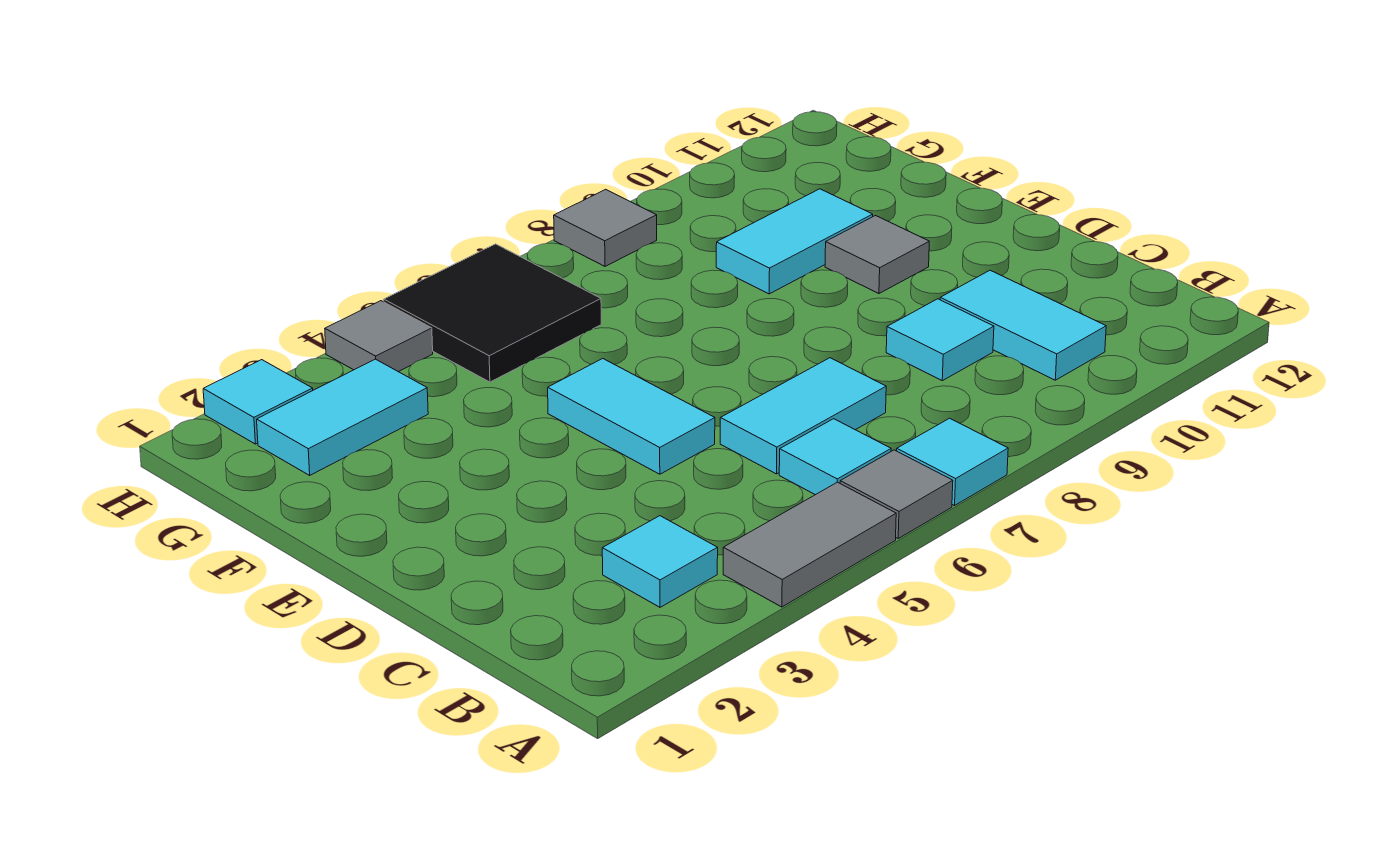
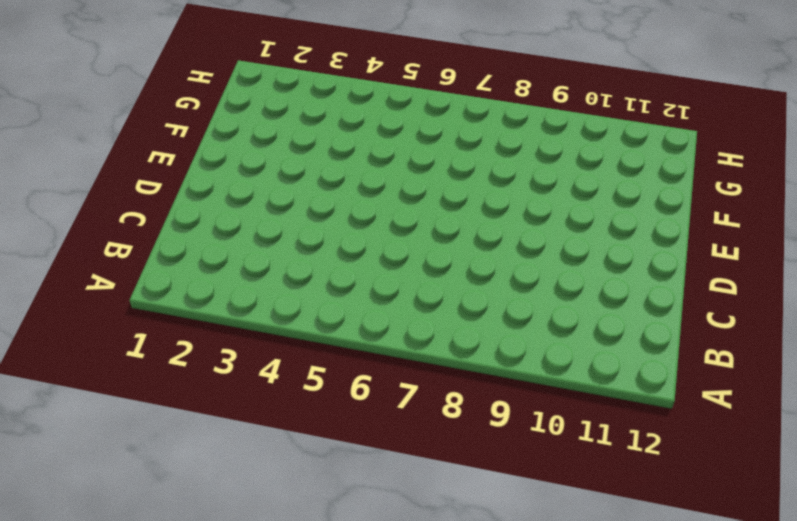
none -> grey tile A4:A5 level 1
none -> grey tile A6 level 1
none -> cyan tile A7 level 1

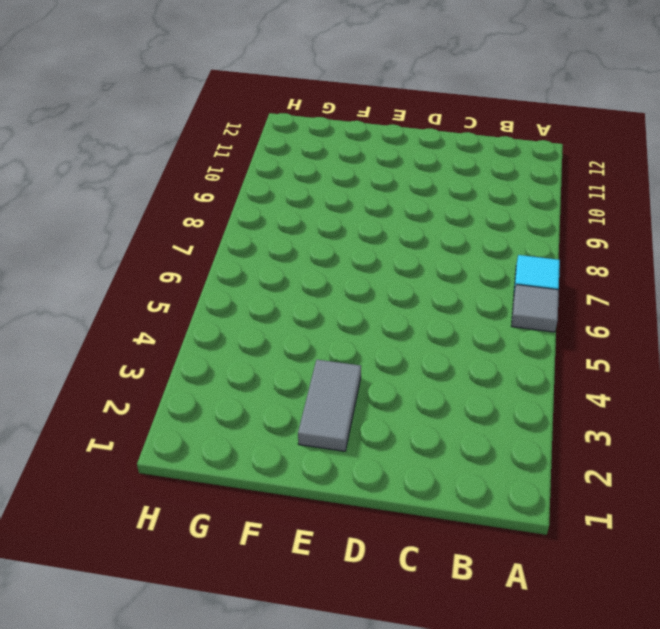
grey tile E2:E3 level 1 -> grey tile A4:A5 level 1
none -> cyan tile B3 level 1
none -> cyan tile B6 level 1
none -> cyan tile B10:C10 level 1

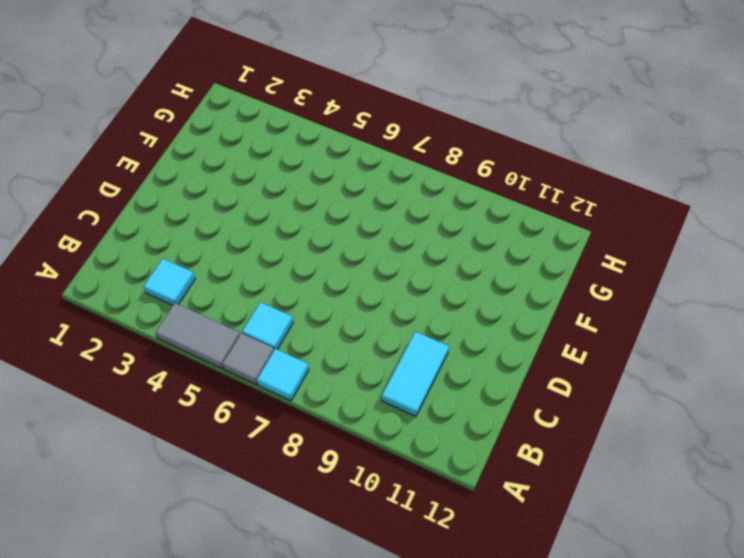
none -> cyan tile C6:C7 level 1
none -> cyan tile C9 level 1
none -> cyan tile D5:E5 level 1

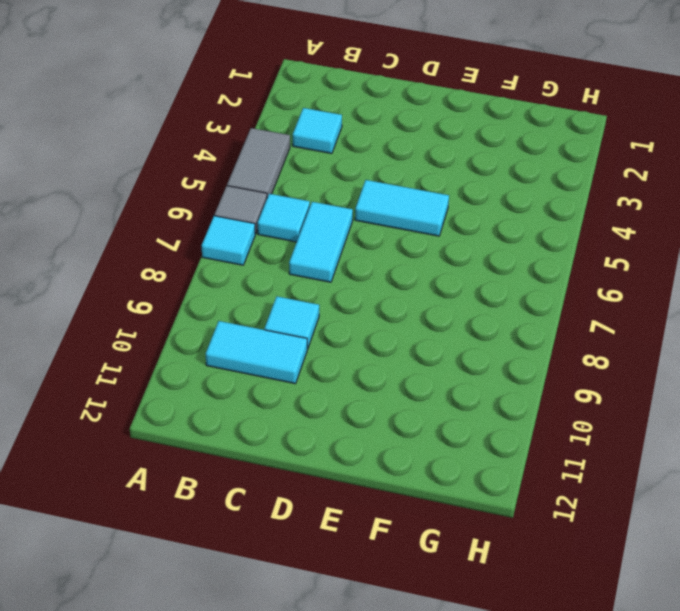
none -> grey tile E10 level 1
none -> cyan tile F9:F10 level 1
none -> cyan tile G2:G3 level 1

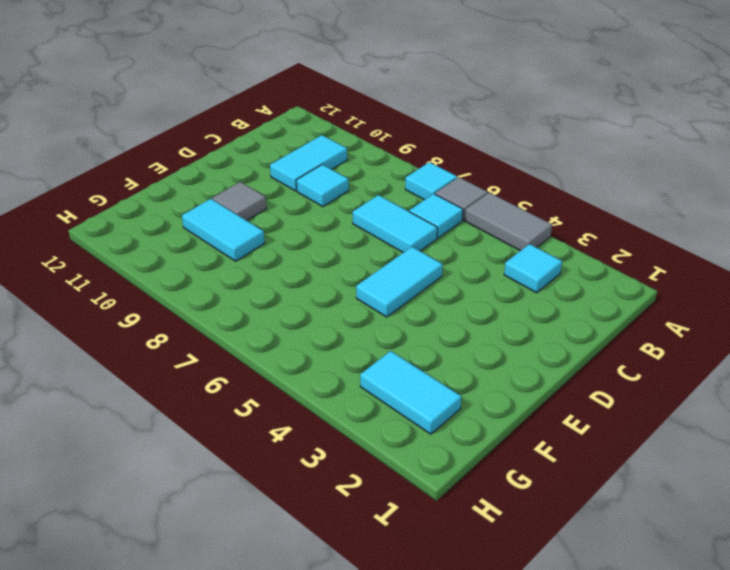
none -> black tile G5:H6 level 1
none -> cyan tile H2 level 1
none -> grey tile H4 level 1

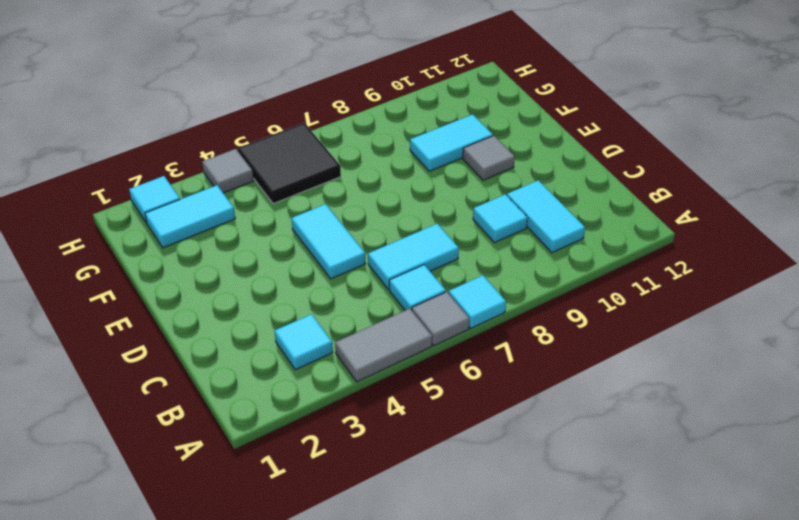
none -> grey tile H8 level 1

